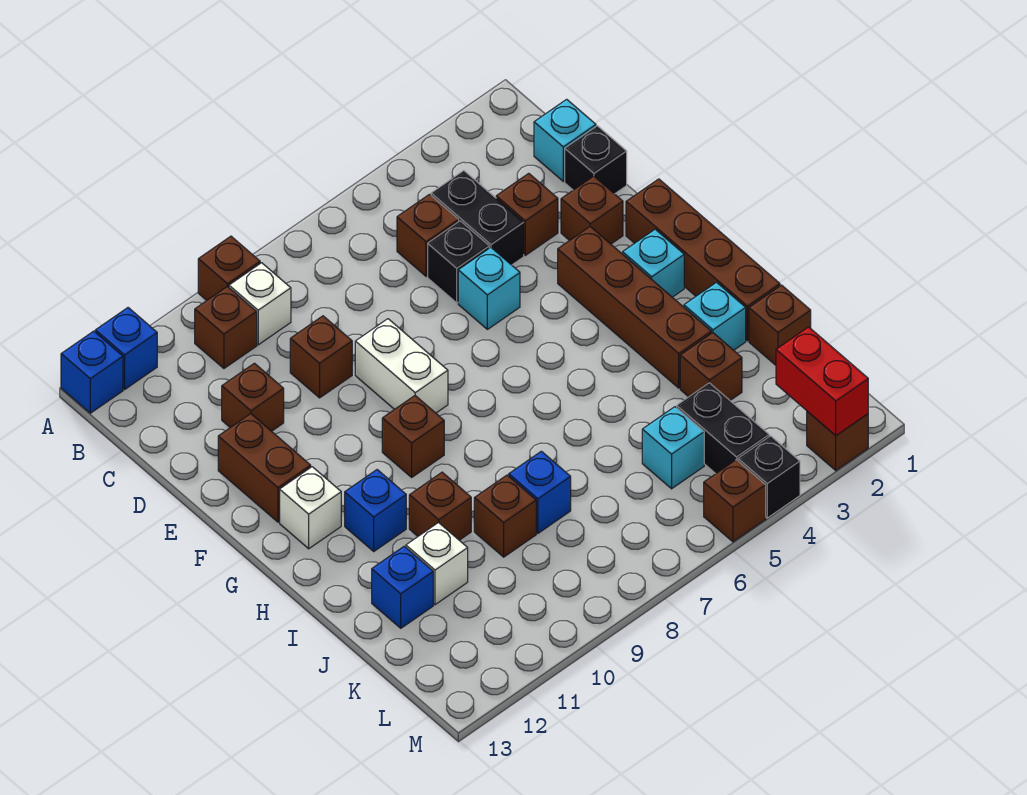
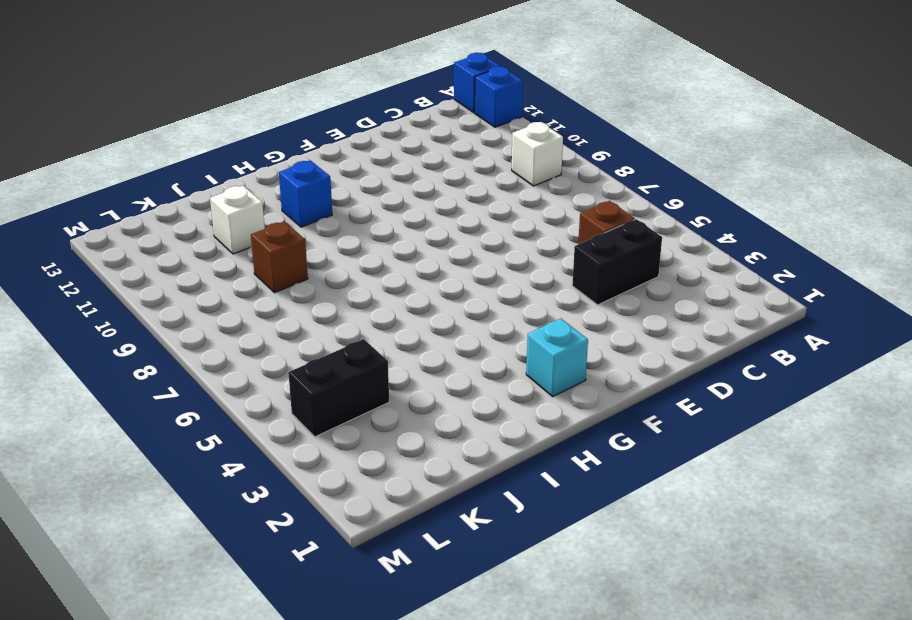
none -> brown brick A9 level 1
none -> brown brick B10 level 1
none -> cyan brick C1 level 1
none -> black brick D1 level 1

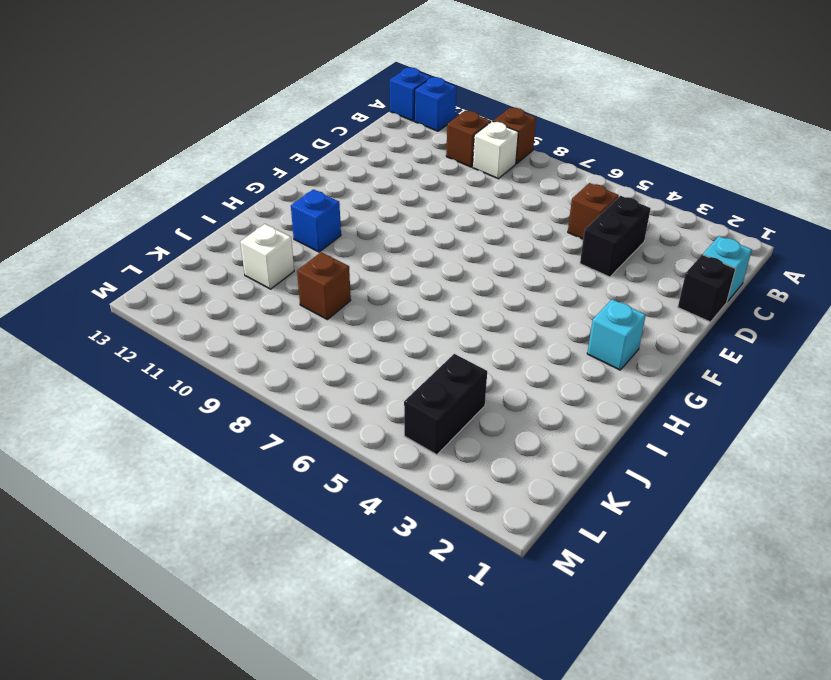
none -> brown brick D3 level 1
none -> black brick D5 level 1
none -> brown brick D9 level 1
none -> brown brick D11 level 1

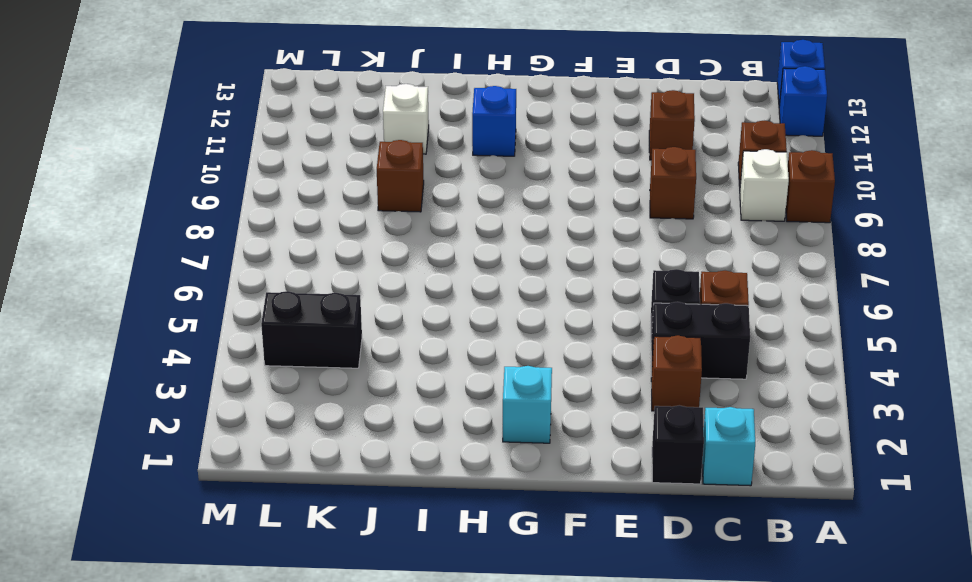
none -> brown brick E2 level 1
none -> cyan brick E5 level 1
none -> white brick E8:F8 level 1
none -> brown brick E12:F12 level 1

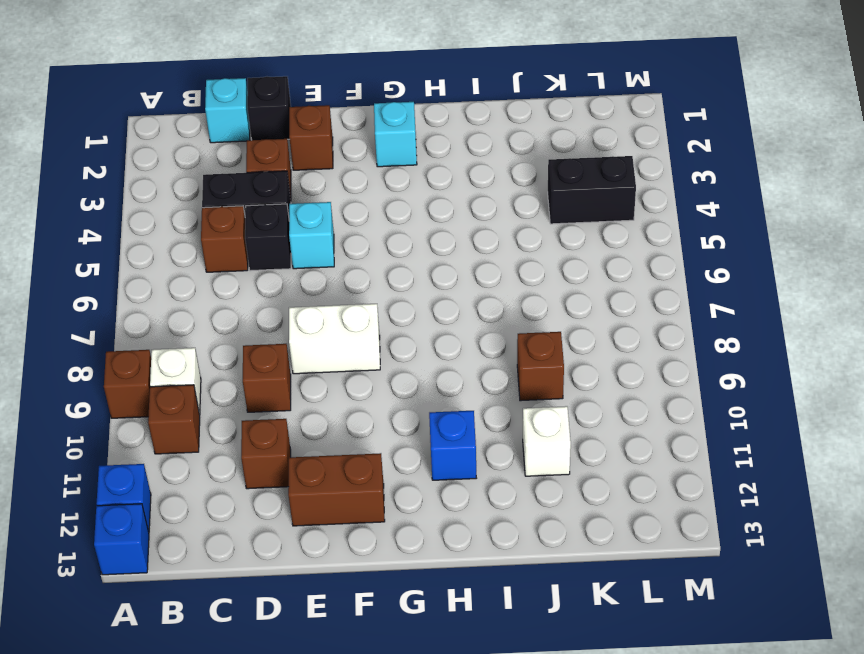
none -> brown brick F1:I1 level 1
none -> brown brick F3:I3 level 1
none -> brown brick G9 level 1
none -> white brick G12 level 1

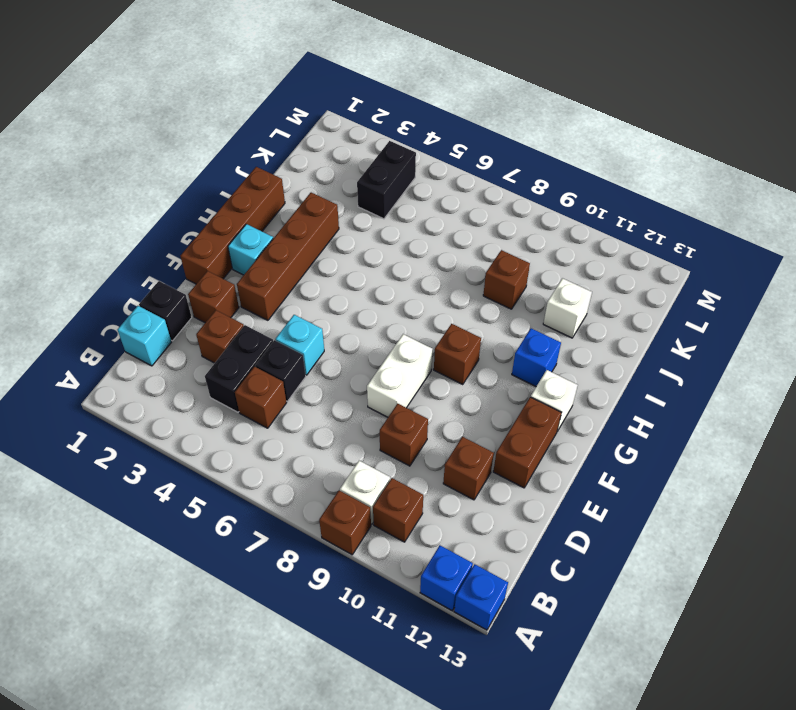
none -> cyan brick I2 level 1
none -> brown brick I10 level 1
none -> brown brick J1 level 1
none -> brown brick J3 level 1

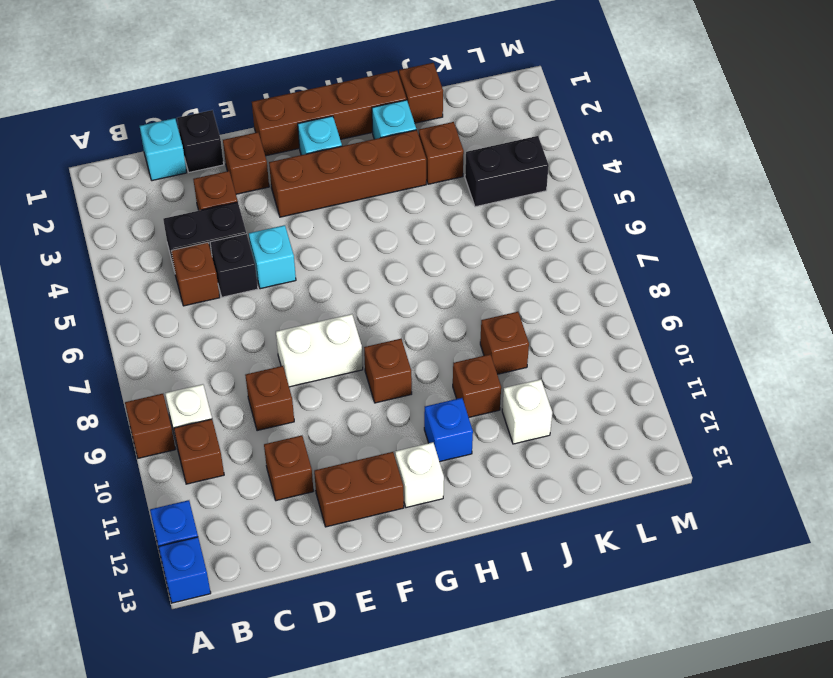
none -> blue brick J8 level 1
none -> blue brick J12 level 1
none -> cyan brick K5 level 1
none -> brown brick M2 level 1

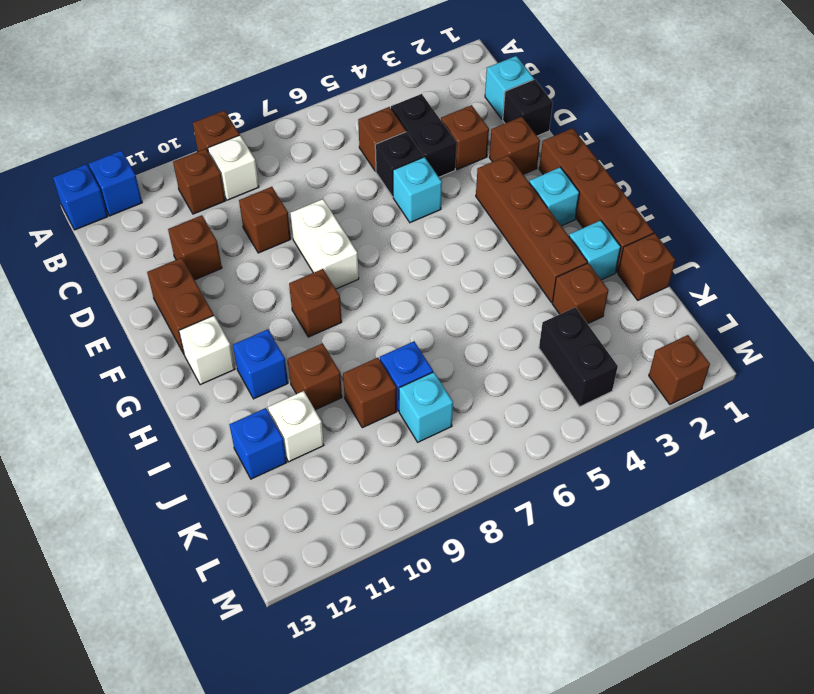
cyan brick K8 level 1 -> cyan brick K5 level 1
none -> black brick M4 level 1
none -> brown brick M5 level 1
none -> red brick L2:M2 level 2

